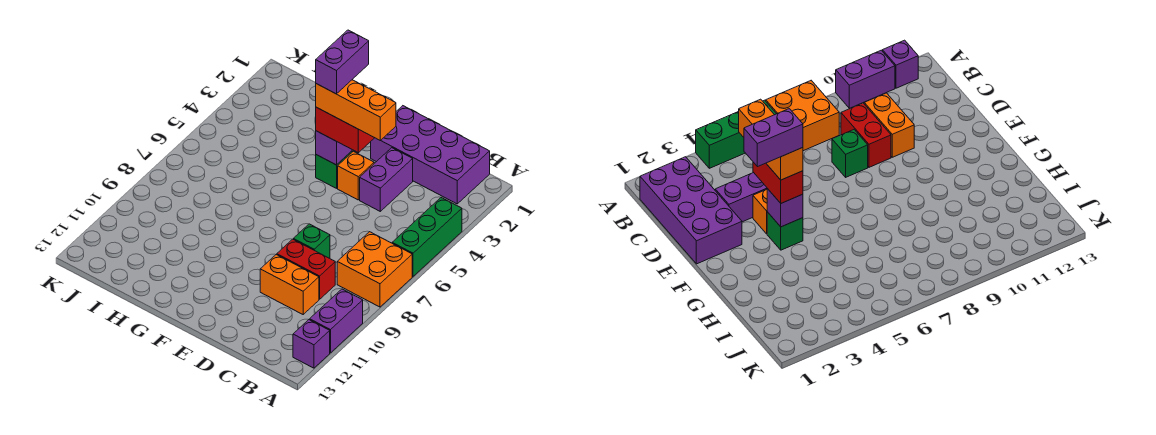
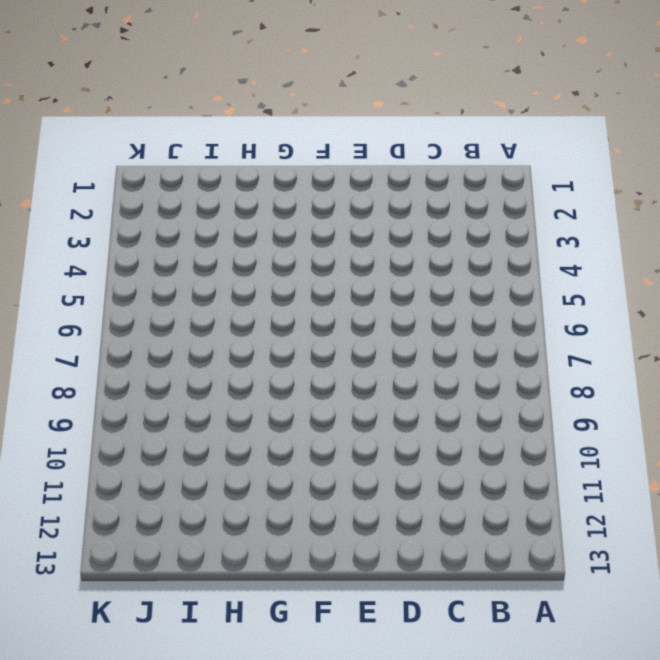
none -> green brick A4:A6 level 1
none -> orange brick A7:B8 level 1
none -> purple brick A10:A11 level 1

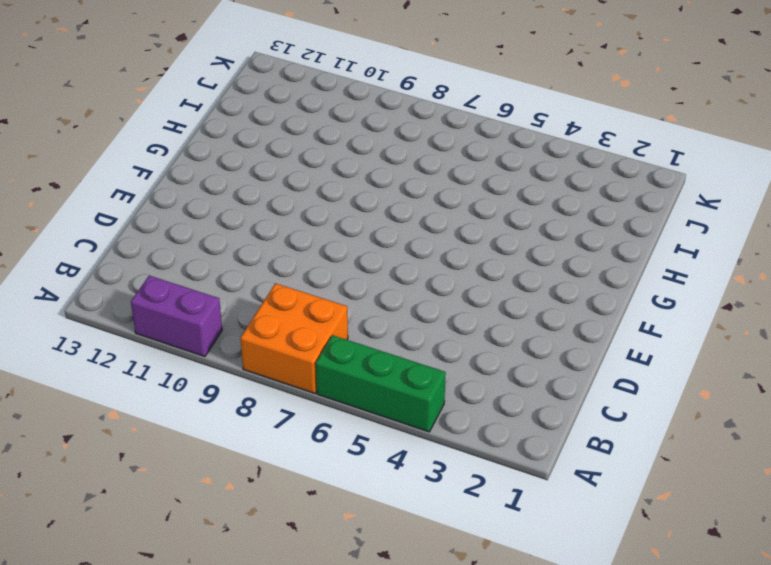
none -> purple brick A12 level 1
none -> purple brick B1:E2 level 1
none -> red brick C9:D9 level 1

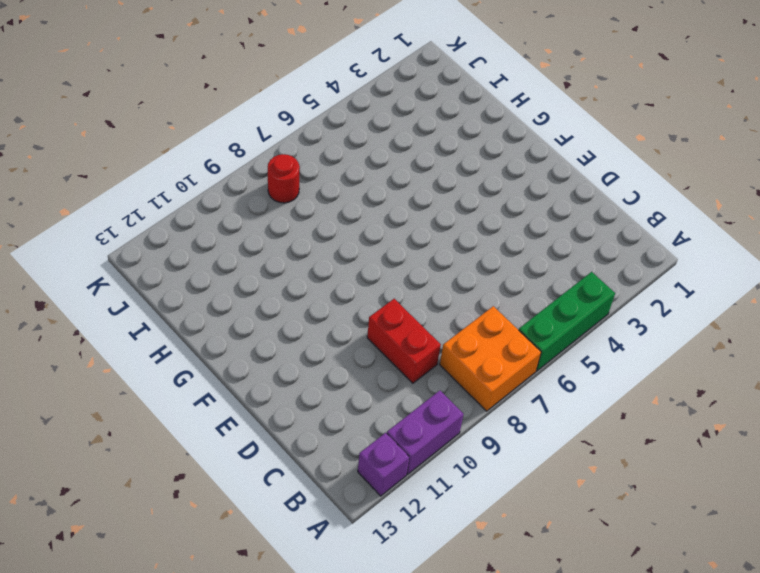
red round brick J8 level 1 -> none
none -> purple brick B1:E2 level 1
none -> orange brick C10:D10 level 1
none -> purple brick D3:D4 level 1

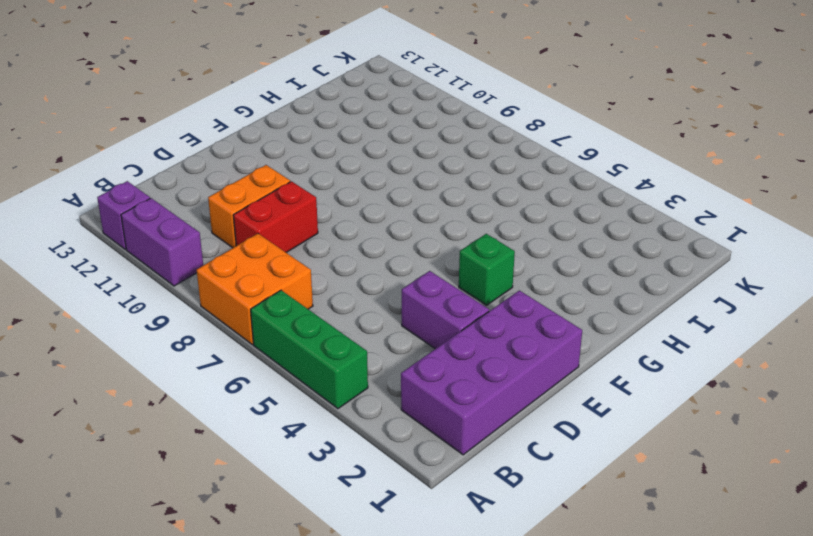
none -> green brick D8 level 1
none -> orange brick E4 level 1
none -> purple brick F4 level 2

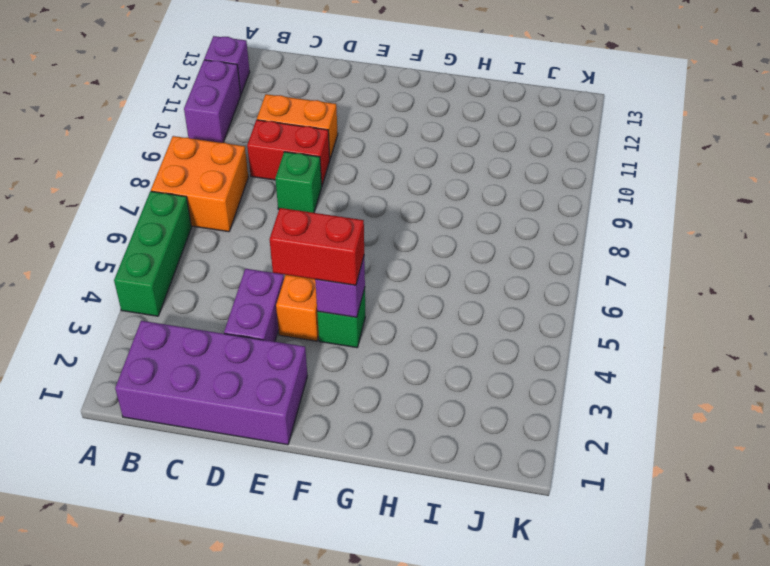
none -> orange brick D4:F4 level 4
none -> purple brick F3:F4 level 5

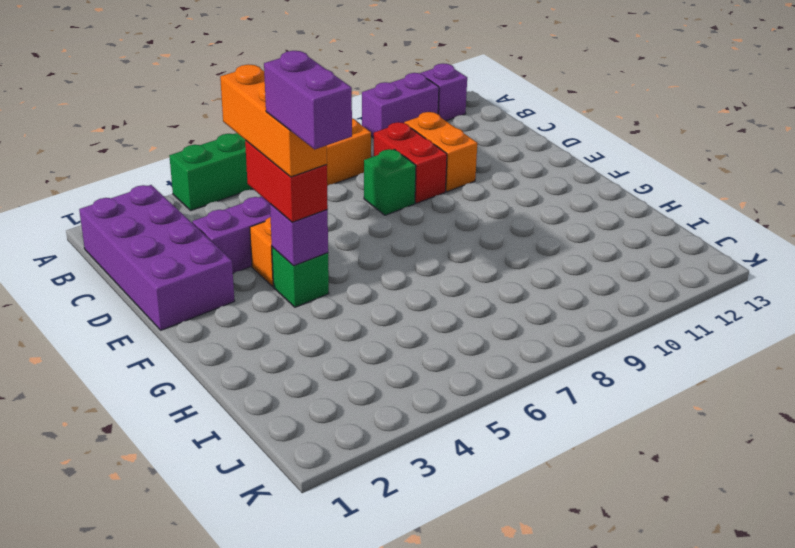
purple brick F4:G4 level 5 -> purple brick F3:F4 level 5

